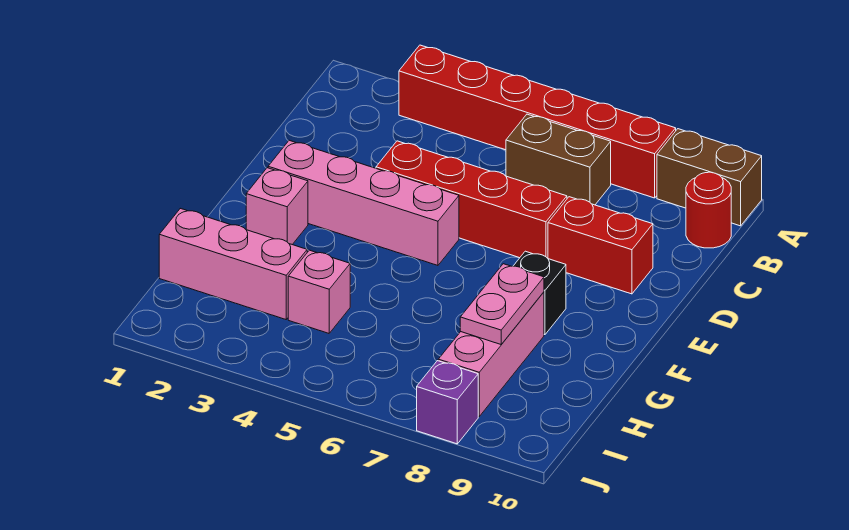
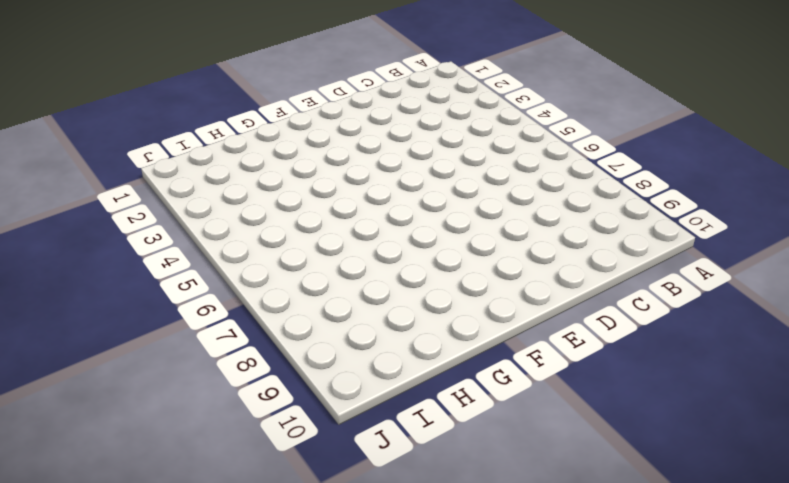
none -> red brick A3:A8 level 1
none -> brown brick A9:A10 level 1
none -> brown brick B6:B7 level 1

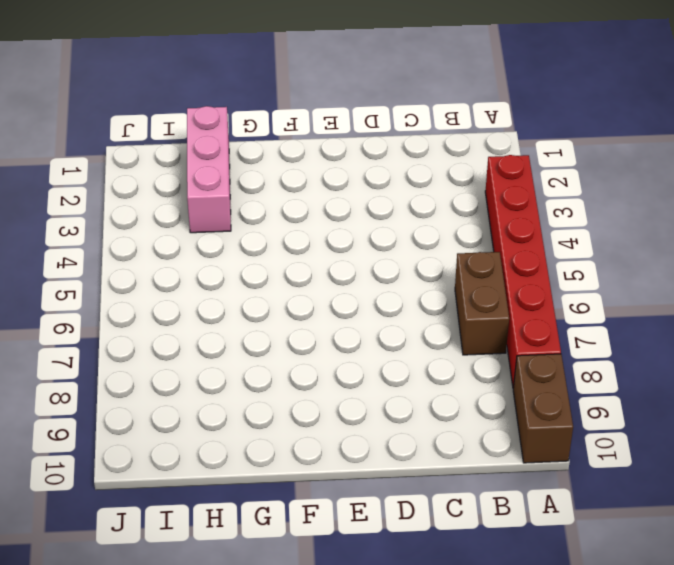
none -> red round brick B10 level 1
none -> red brick D4:D7 level 1
none -> red brick D8:D9 level 1

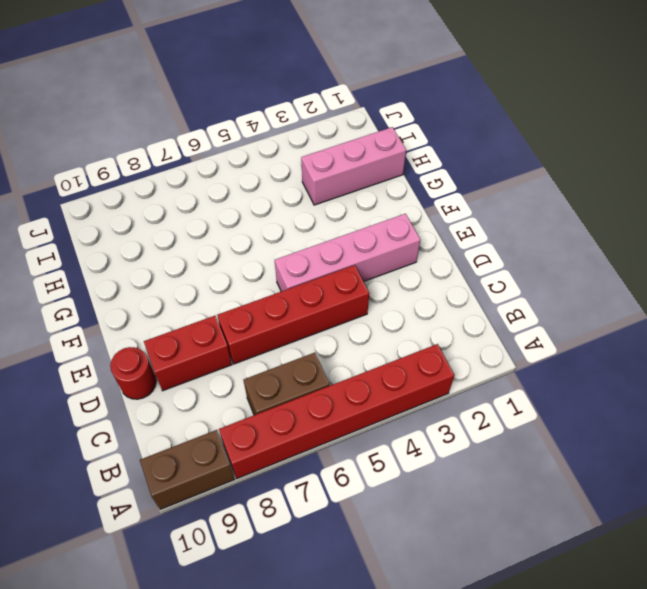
red round brick D10 level 1 -> red round brick B10 level 1
none -> pink brick F2 level 1
none -> black brick F8 level 1
none -> pink brick G8:I8 level 1

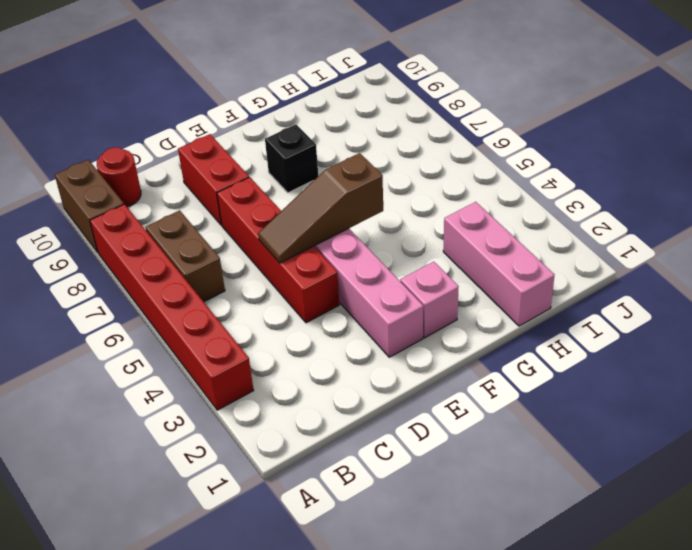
brown slope D5:F5 level 2 top F -> none
none -> pink brick G8:I8 level 1
none -> pink brick H4 level 1
none -> purple brick J8 level 1

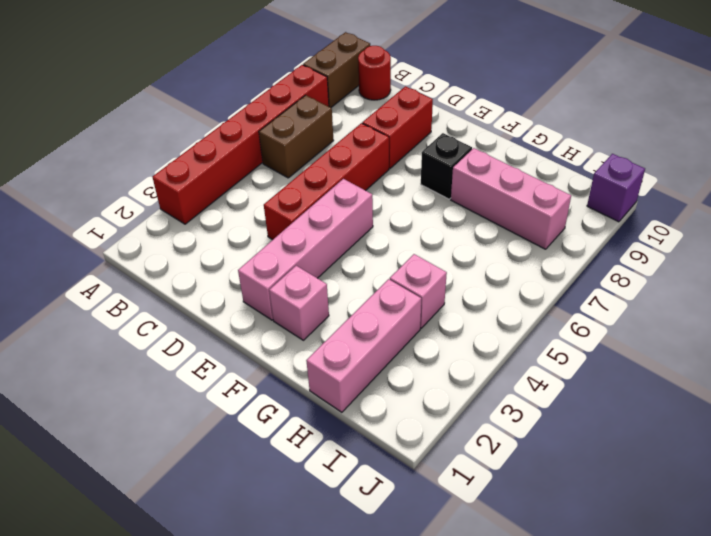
purple brick J10 level 1 -> purple brick J8 level 1
none -> pink plate G8:H8 level 2

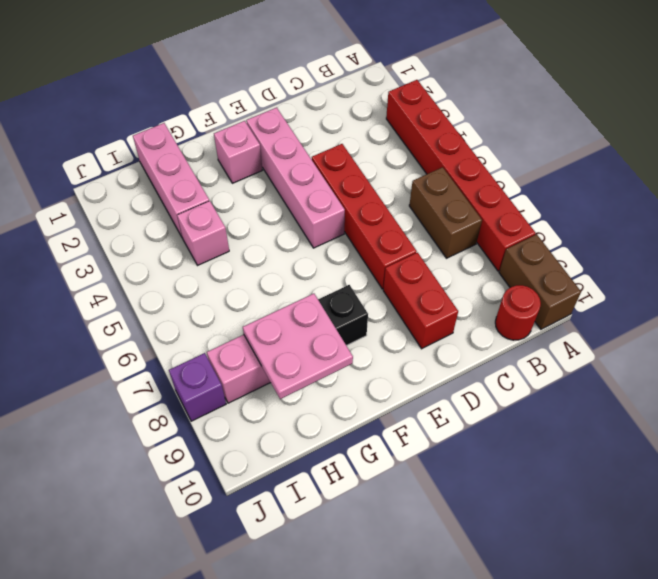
pink plate G8:H9 level 2 -> pink plate G8:H8 level 2

